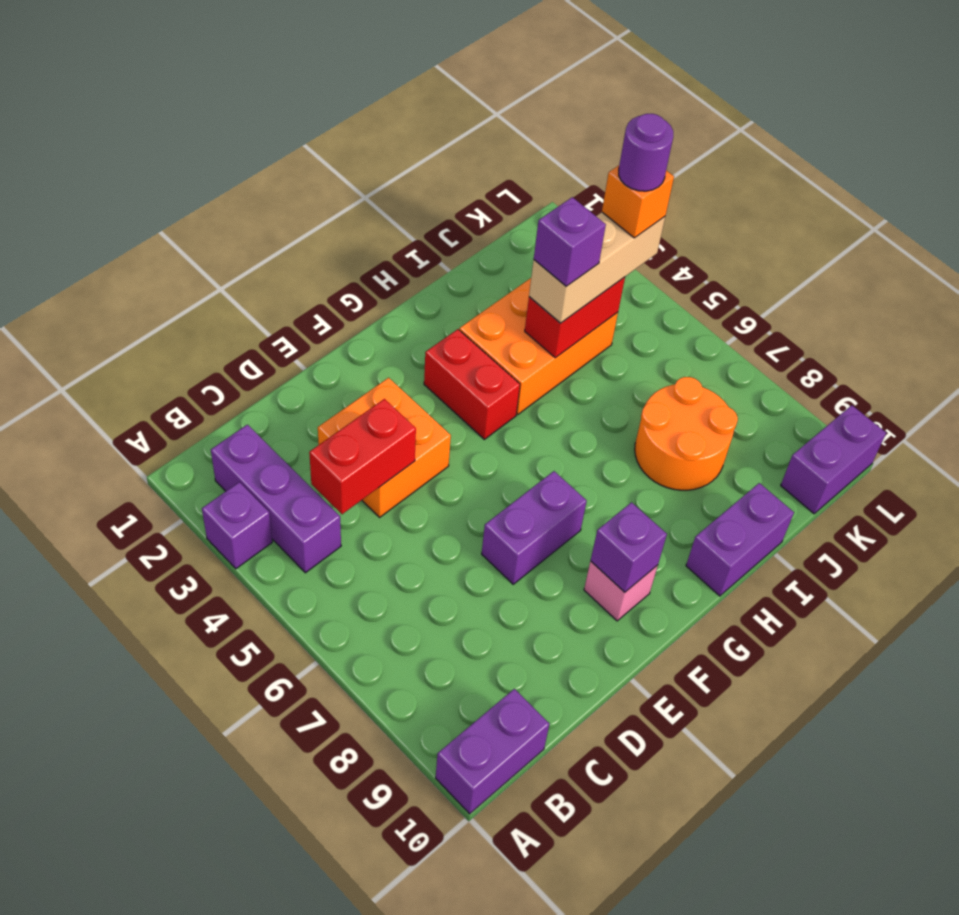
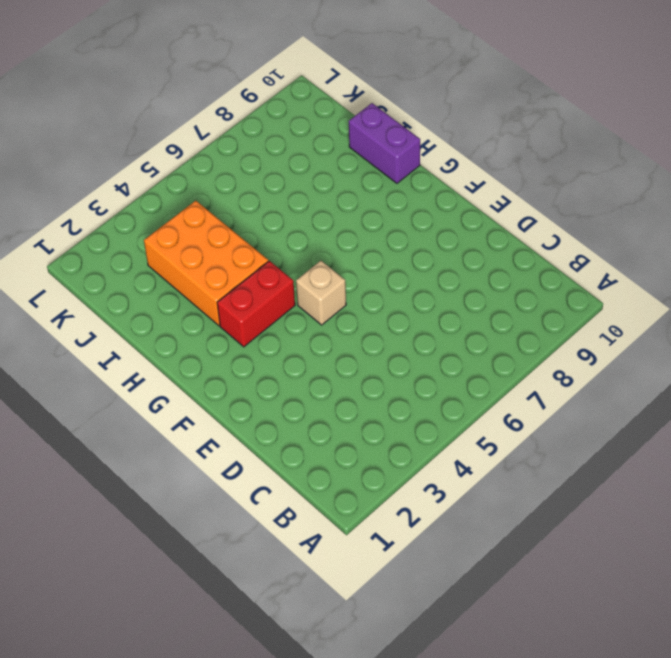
tan brick F5 level 1 -> none
none -> purple brick A3 level 1
none -> purple brick A10:B10 level 1
none -> purple brick B2:B4 level 1

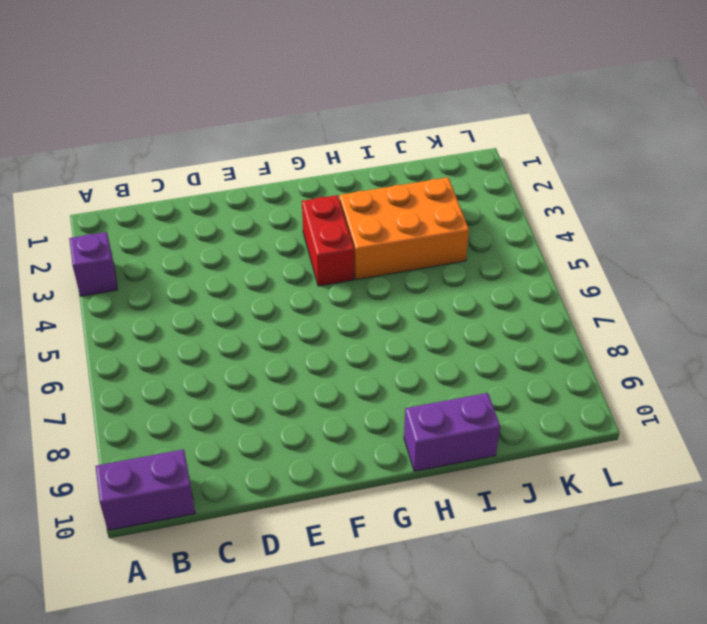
none -> purple brick B2:B4 level 1
none -> orange brick D3:E4 level 1
none -> purple brick E7:F7 level 1

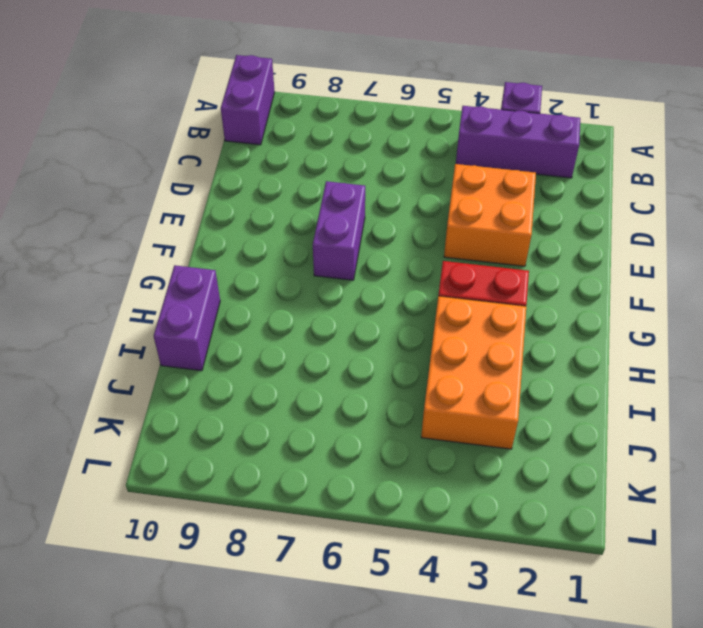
none -> pink brick F9 level 1
none -> orange round brick I7:J8 level 1
none -> purple brick K10:L10 level 1

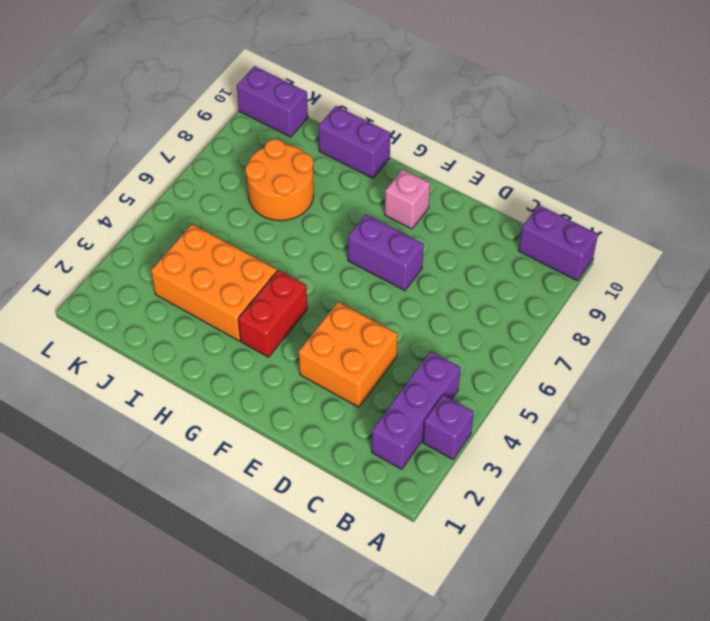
none -> red brick C4:D4 level 2
none -> purple brick F9 level 2
none -> red brick I4:J4 level 2

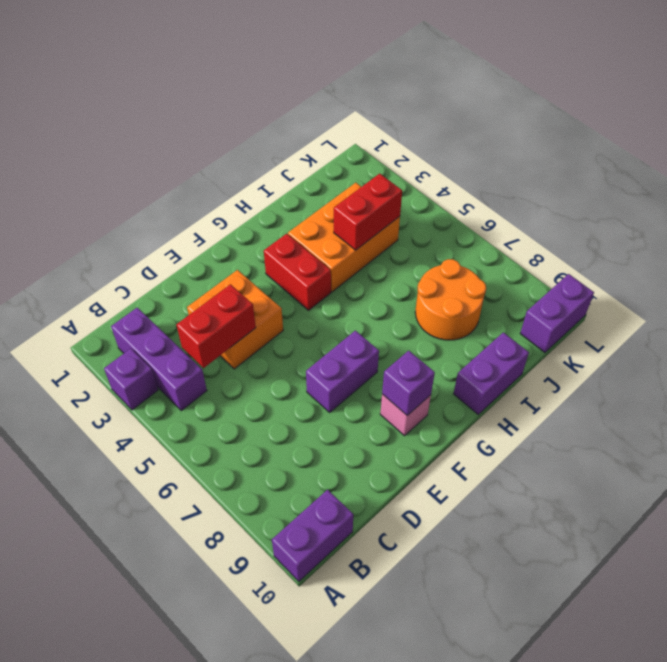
none -> tan brick I4:K4 level 3
none -> purple brick I4 level 4
none -> orange brick K4 level 4

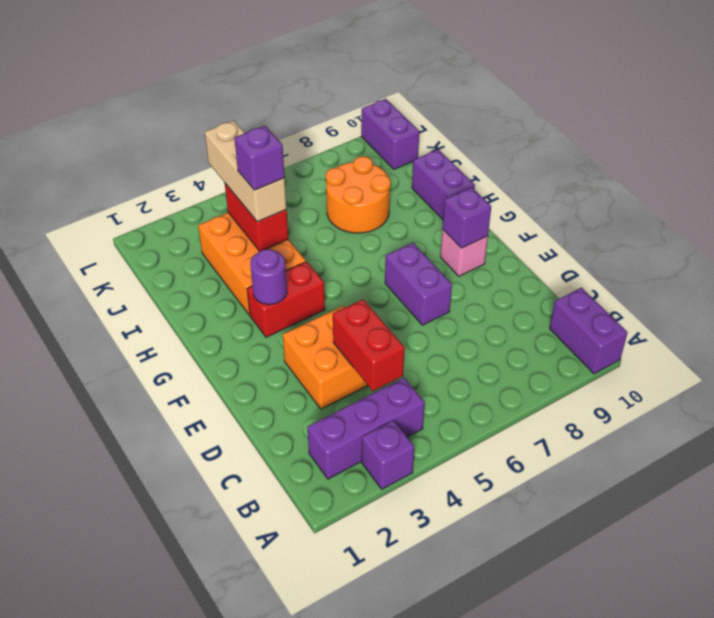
purple round brick G3 level 2 -> purple round brick K4 level 5
none -> orange brick K4 level 4

